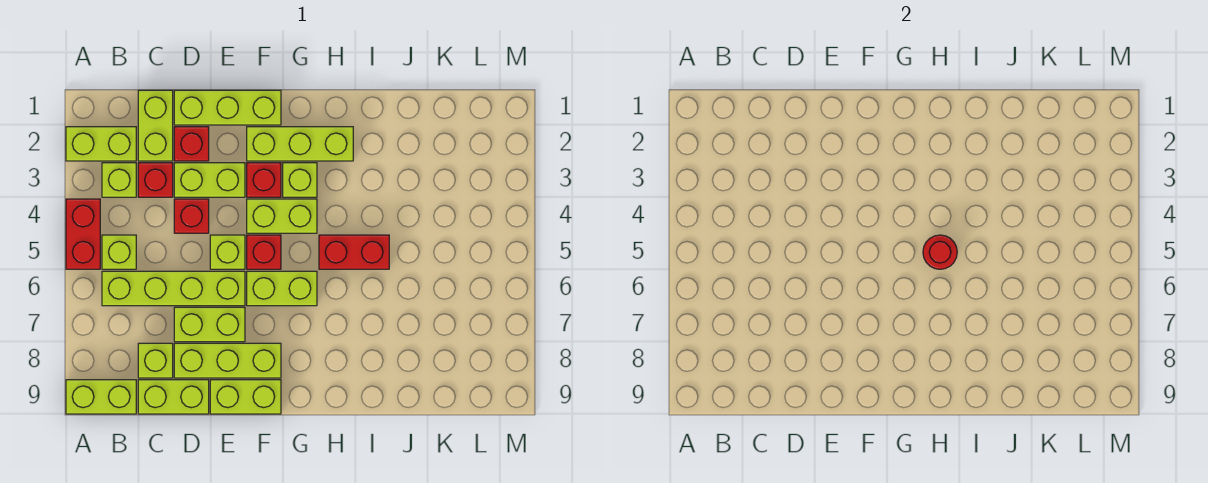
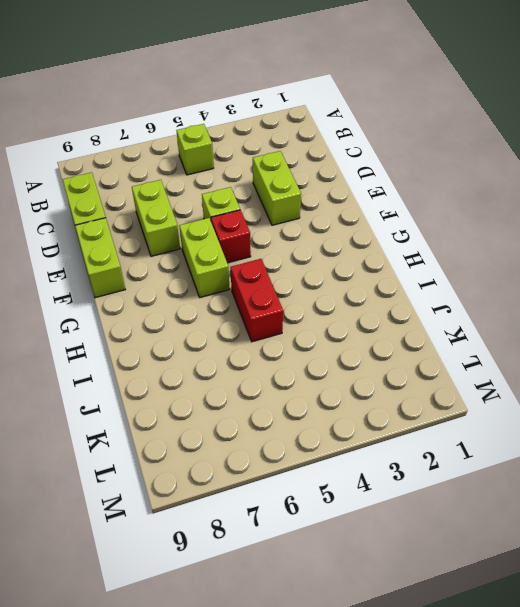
none -> lime brick A2:B2 level 1
none -> red brick A4:A5 level 1
none -> lime brick A9:B9 level 1

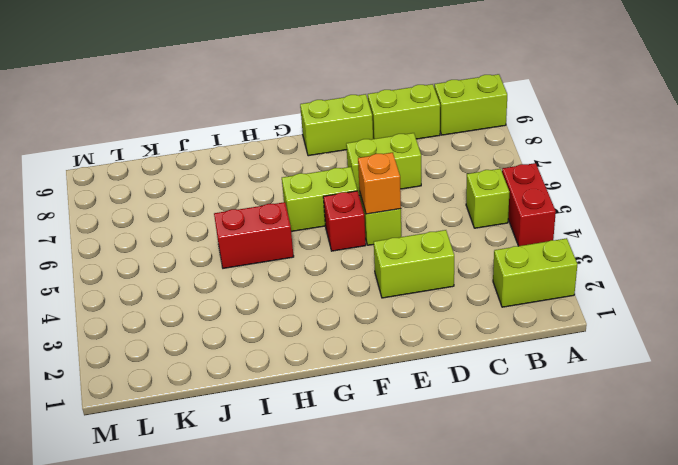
orange brick E5 level 2 -> none
none -> lime brick B3 level 1
none -> lime brick B6:E6 level 1
none -> lime brick C1:C2 level 1

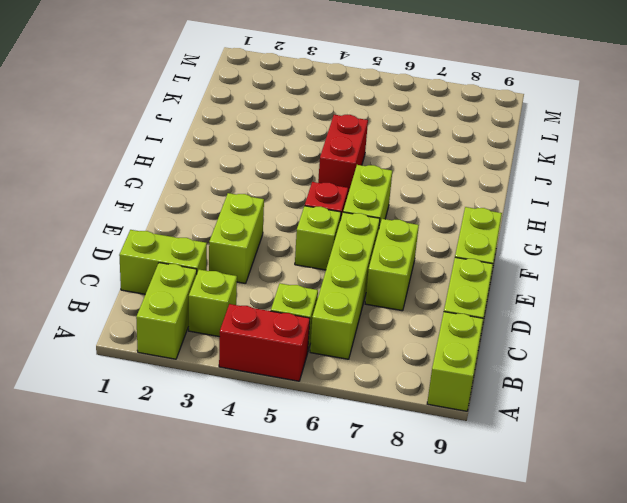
none -> red brick C3 level 1
none -> lime brick C8 level 1
none -> lime brick D1:F1 level 1

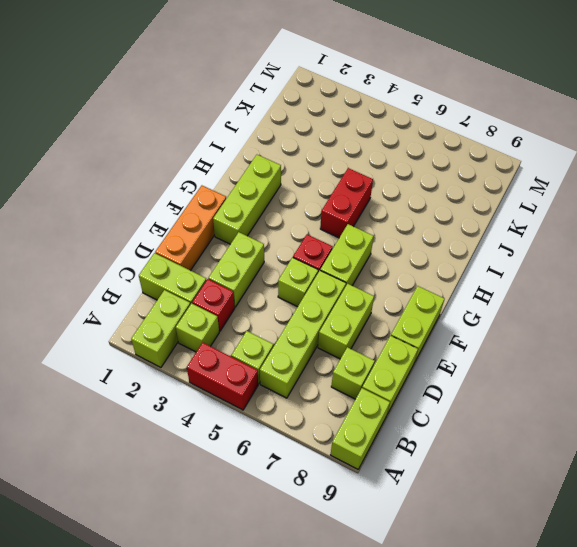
orange brick D1:F1 level 1 -> lime brick D1:F1 level 1
none -> red brick D2 level 1
none -> red brick D4 level 1
none -> lime brick D8:F8 level 1

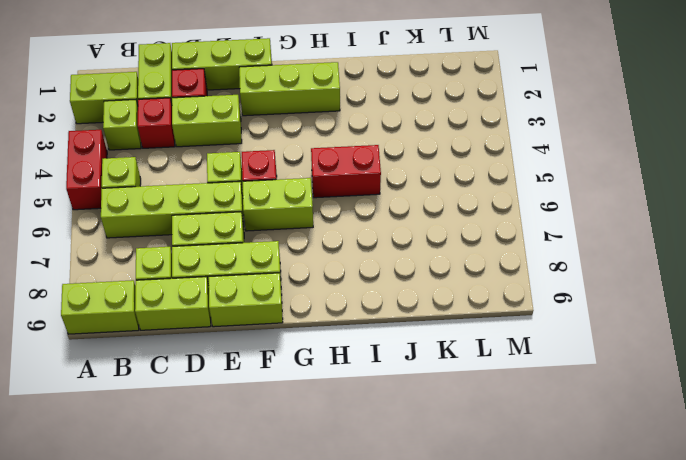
none -> red brick D4 level 1
none -> red brick F3 level 1
none -> lime brick F4:G4 level 1

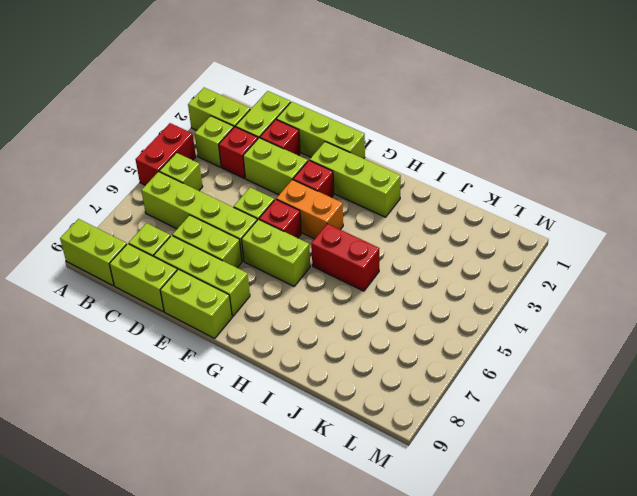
orange brick F4:G4 level 1 -> lime brick F4:G4 level 1
none -> red brick D4 level 1
none -> lime brick G3 level 1
none -> red round brick H5 level 2

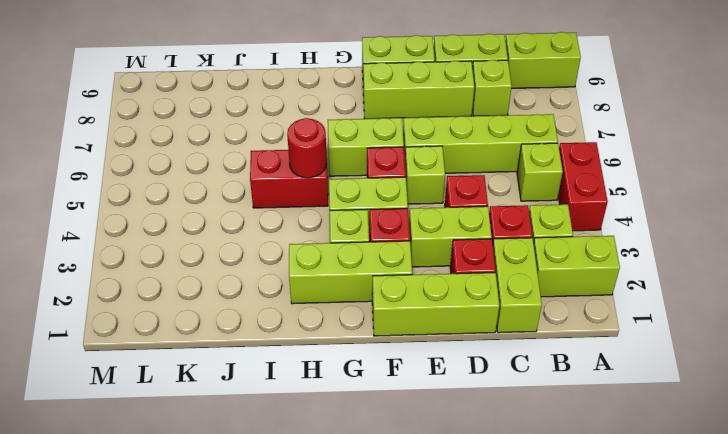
none -> lime brick D7:E7 level 1

